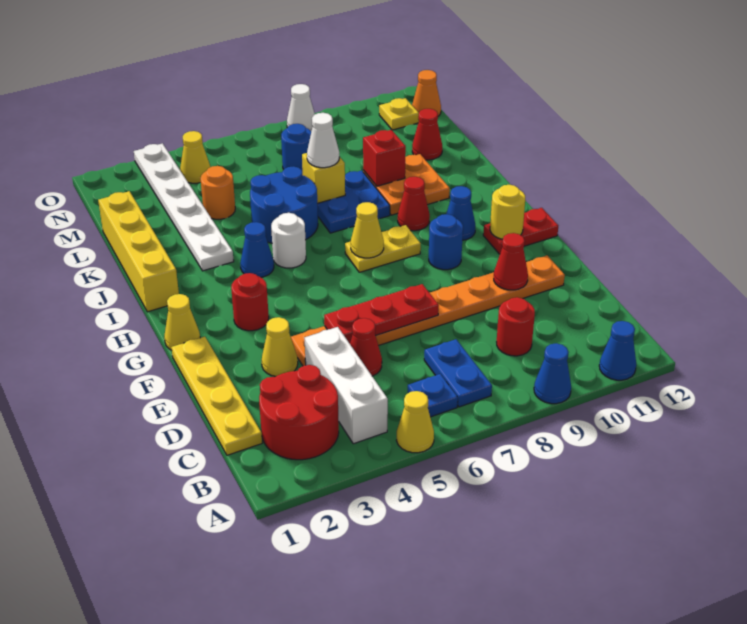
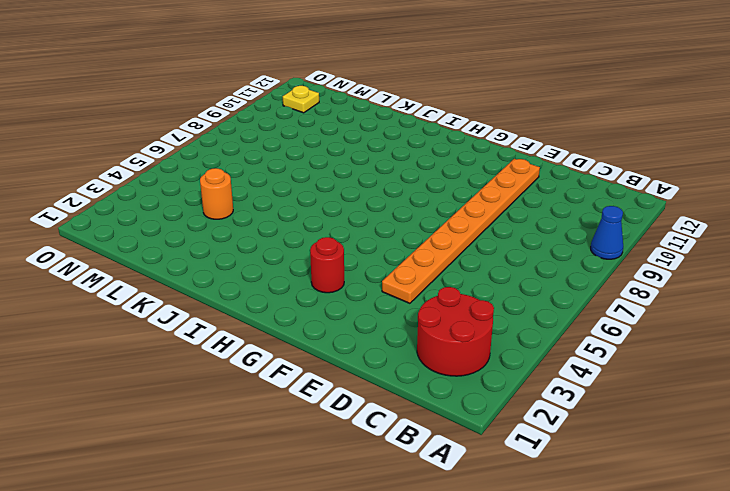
none -> yellow cone A5 level 1
none -> blue cone A11 level 1
none -> white brick B4:D4 level 1
none -> blue plate B6 level 1

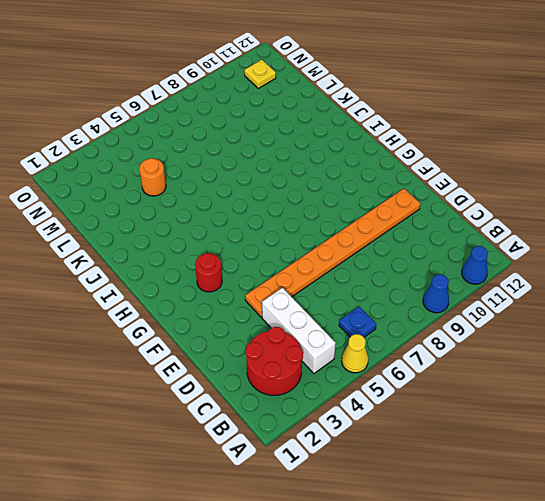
none -> blue plate B7:C7 level 1
none -> yellow plate C1:F1 level 1
none -> red round brick C9 level 1
none -> red cone D5 level 1

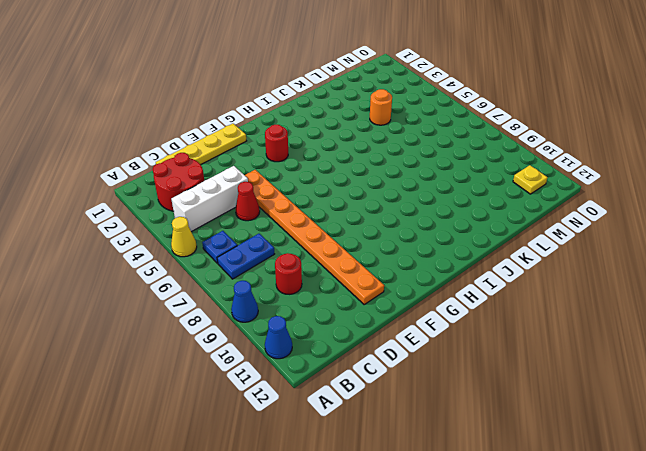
none -> yellow cone E3 level 1
none -> yellow cone G1 level 1
none -> blue round brick G9 level 1
none -> red plate G11:G12 level 1

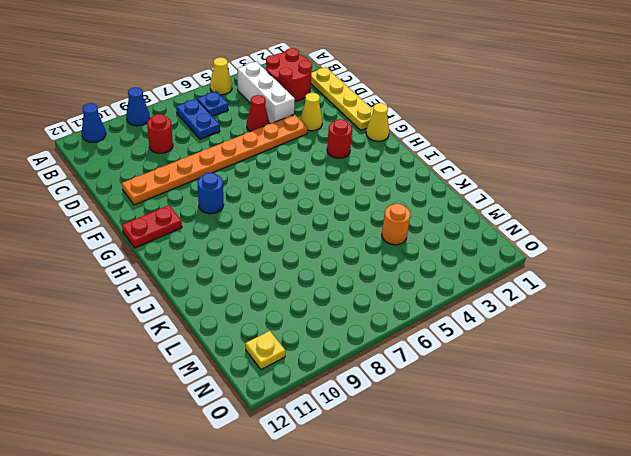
none -> yellow plate H7:H8 level 1
none -> blue cone H10 level 1
none -> yellow brick I1:L1 level 1
none -> blue cone I4 level 1

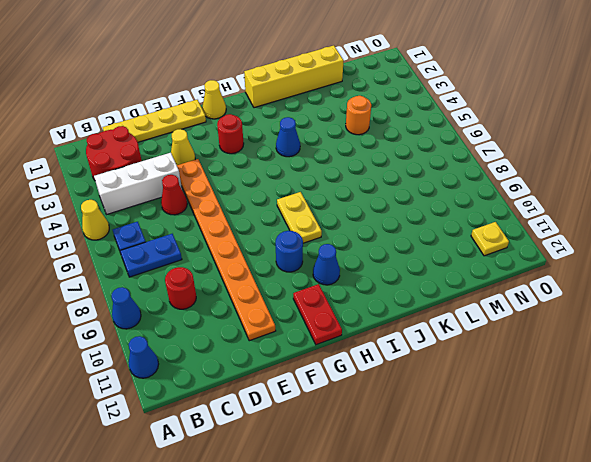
none -> white round brick I5 level 1
none -> red cone I9 level 1
none -> white plate J3:O3 level 1
none -> blue round brick J5:K6 level 1

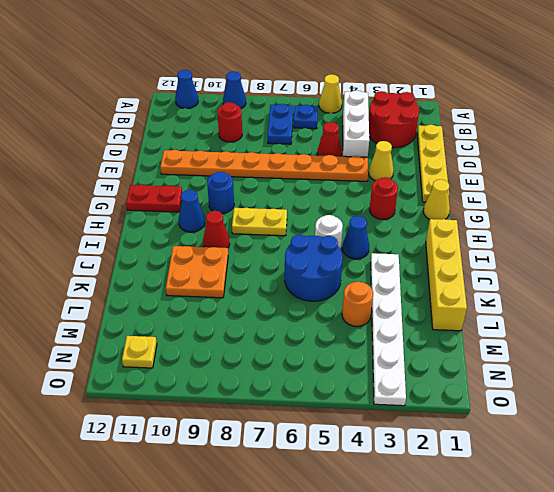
none -> blue plate J7:K8 level 1
none -> red cone L11 level 1
none -> blue round brick M7 level 1
none -> yellow cone N4 level 1

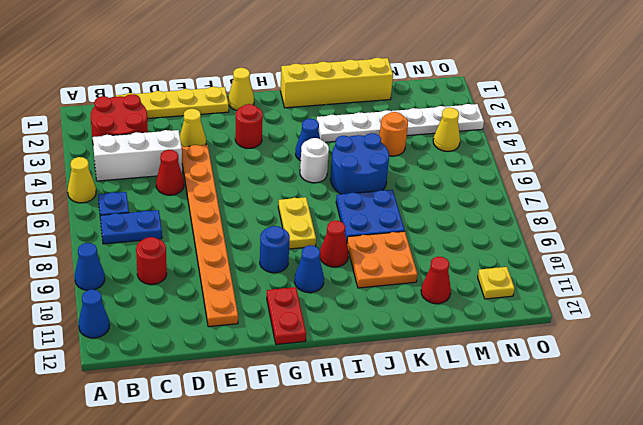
none -> blue round brick M7 level 1
none -> orange cone N12 level 1
none -> white cone O8 level 1
none -> red plate E5:E7 level 2

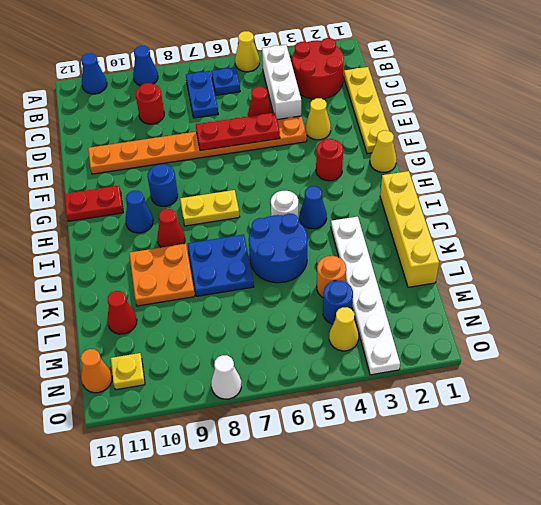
blue round brick M4 level 1 -> blue round brick M7 level 1
none -> red cone E10 level 2
none -> yellow round brick G11 level 2
none -> yellow cone H7 level 2
none -> yellow brick K7 level 2

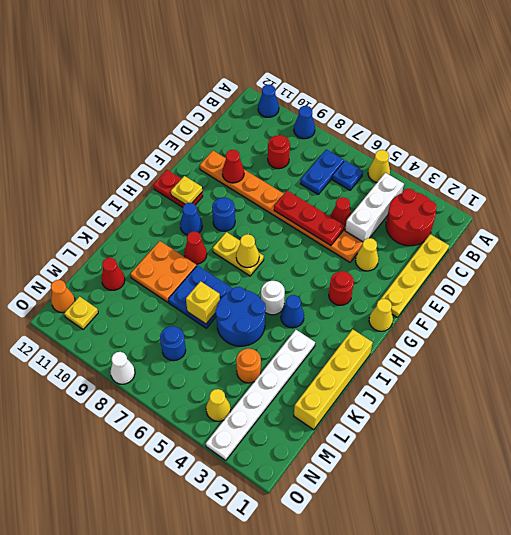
yellow plate G11 level 2 -> yellow round brick G11 level 2
none -> red brick K9 level 2
none -> white cone K7 level 3

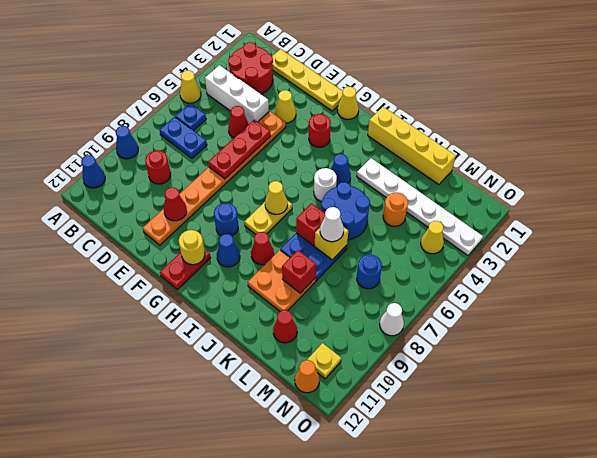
red brick J7 level 2 -> none

